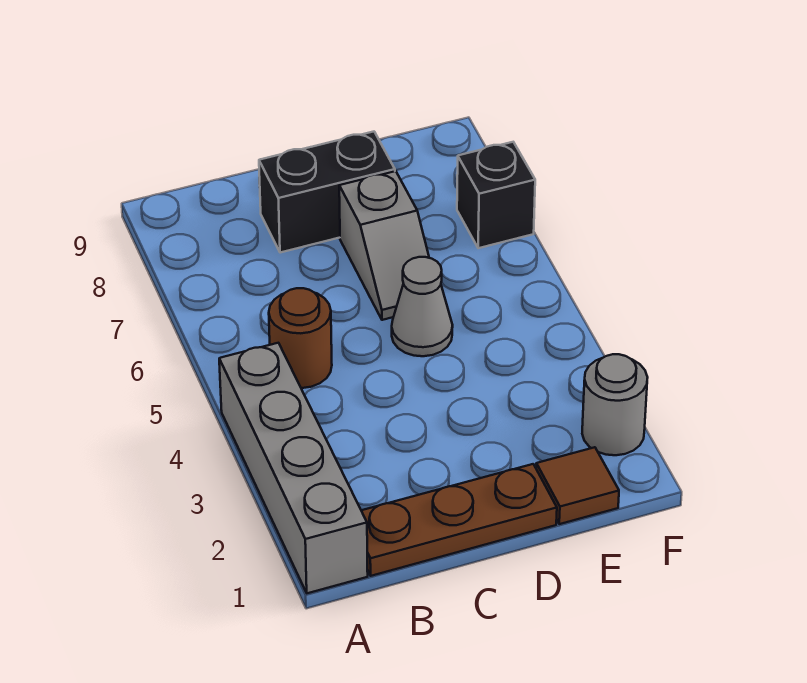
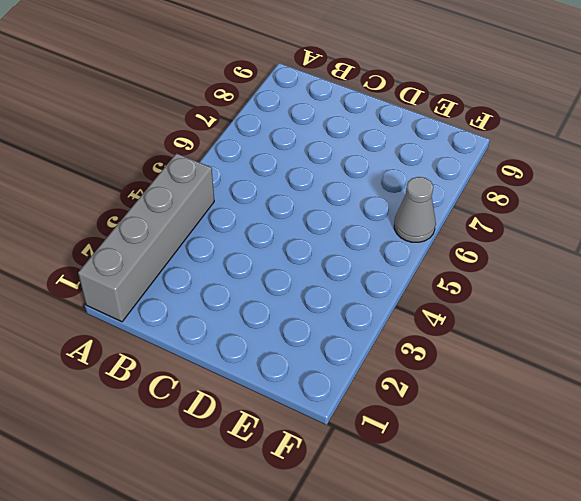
grey cone F6 level 1 -> grey cone D5 level 1
none -> brown plate B1:D1 level 1
none -> brown round brick B5 level 1

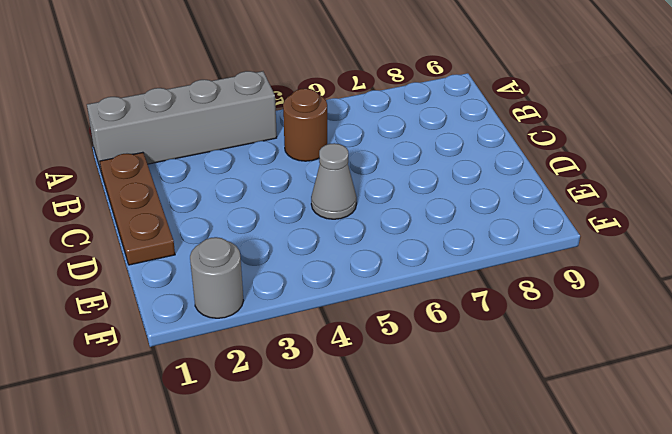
none -> black brick C8:D8 level 1
none -> grey slope D6:D7 level 1 top 7

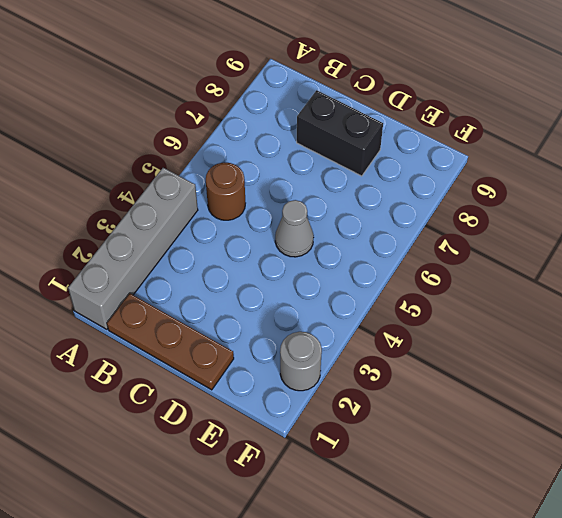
none -> grey slope D6:D7 level 1 top 7
none -> brown tile E1 level 1

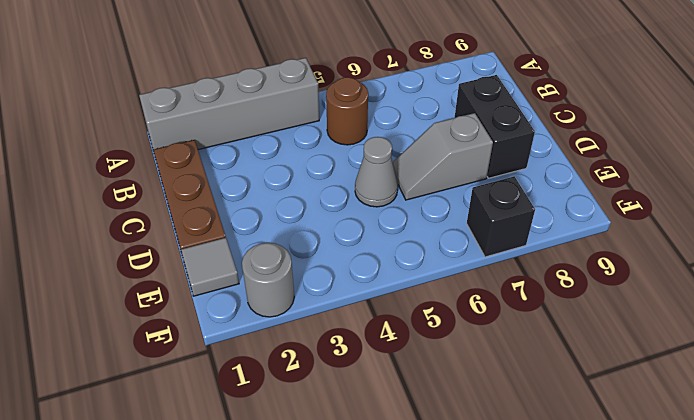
grey tile E1 level 1 -> brown tile E1 level 1

